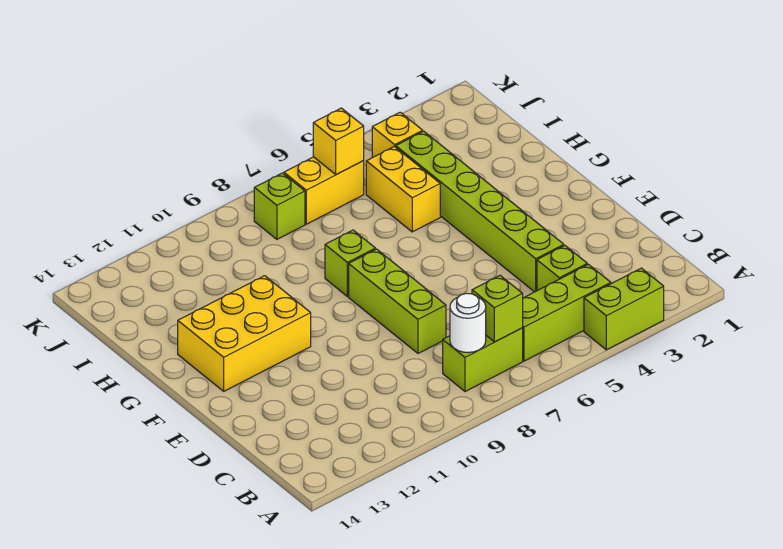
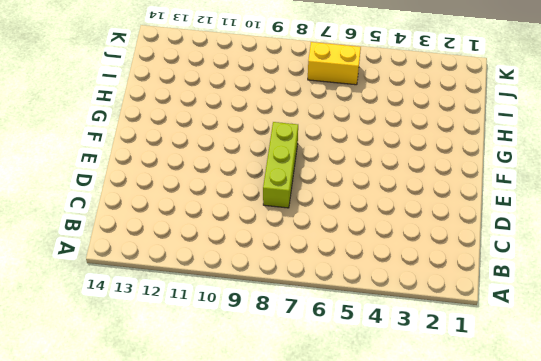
none -> lime brick A3:A4 level 1
none -> lime brick B4:B6 level 1
none -> lime brick B7:B8 level 1

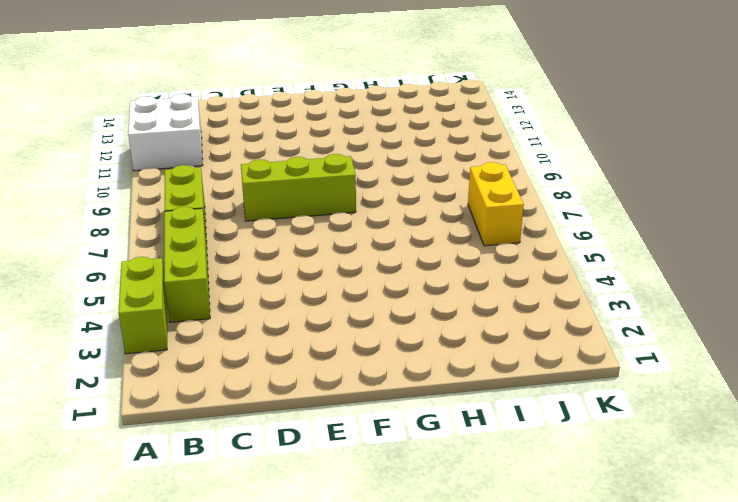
white brick A11:B12 level 1 -> none
none -> lime brick C4 level 1
none -> lime brick D4:I4 level 1
none -> yellow brick F11:G13 level 1

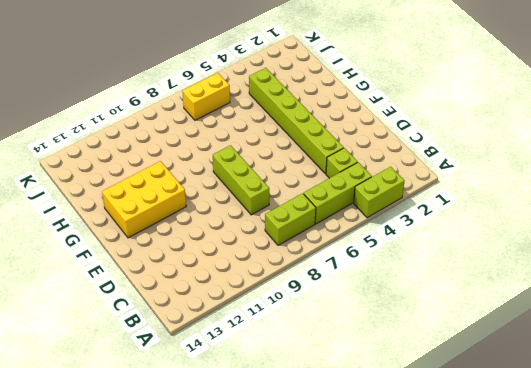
none -> lime brick G8 level 1
none -> yellow brick H5:I5 level 1
none -> yellow brick J4 level 1

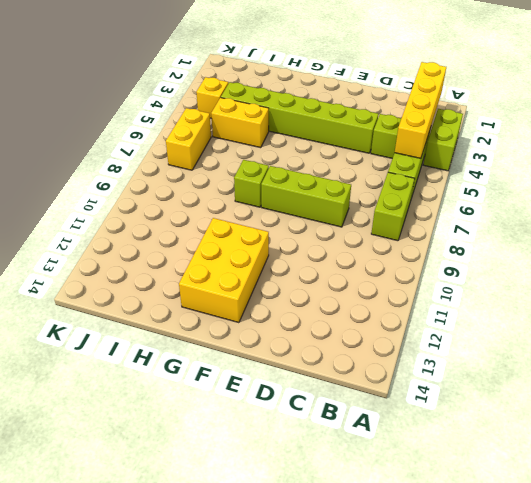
yellow brick B2:B5 level 2 -> none
none -> lime brick J8 level 1
none -> lime brick B7 level 2
none -> white round brick B8 level 2

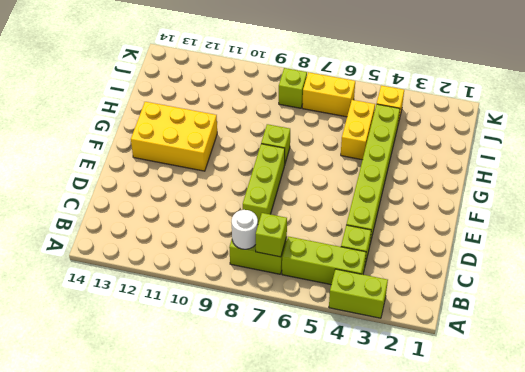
none -> yellow brick J6 level 2

